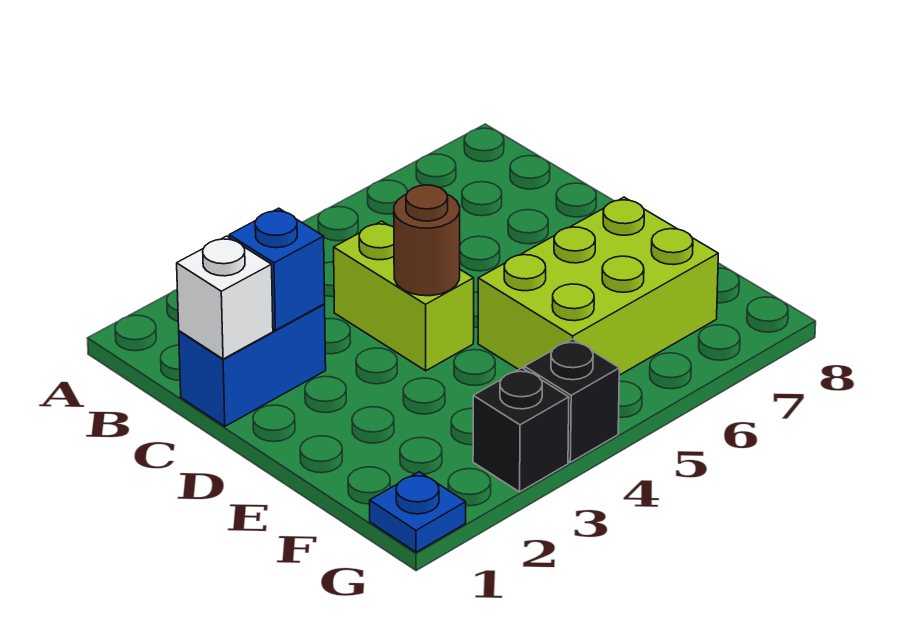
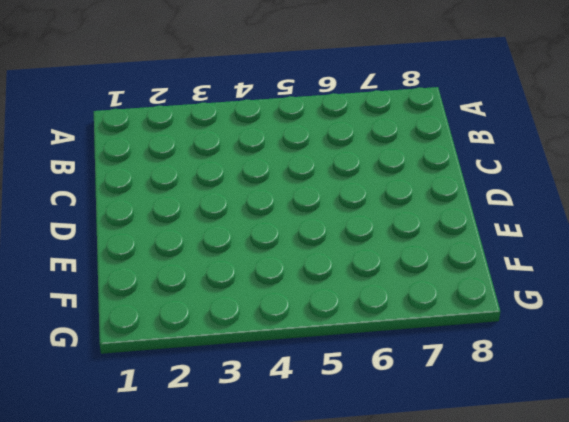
none -> blue brick C1:C2 level 1
none -> lime brick C4:D4 level 1

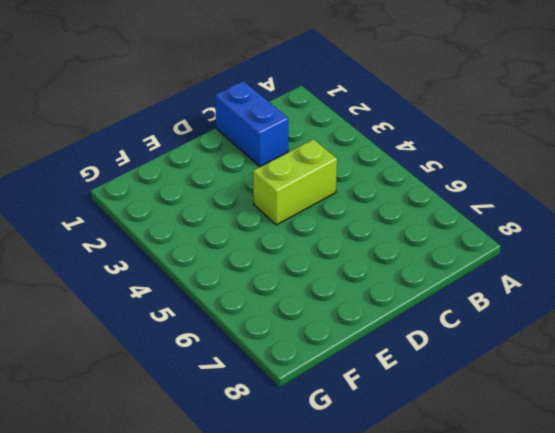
none -> lime brick E5:F7 level 1
none -> blue plate G1 level 1

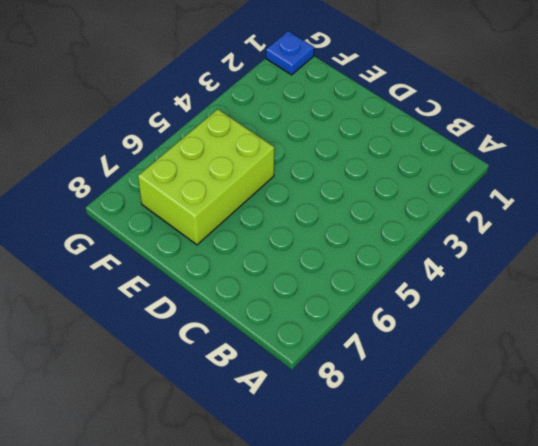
none -> blue brick C1:C2 level 1
none -> lime brick C4:D4 level 1

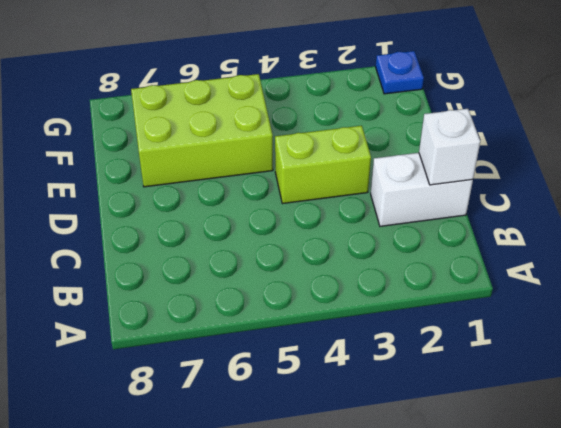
white brick C1:C2 level 1 -> blue brick C1:C2 level 1
lime brick D3:D4 level 1 -> lime brick C4:D4 level 1
none -> black brick G3 level 1
none -> black brick G4 level 1

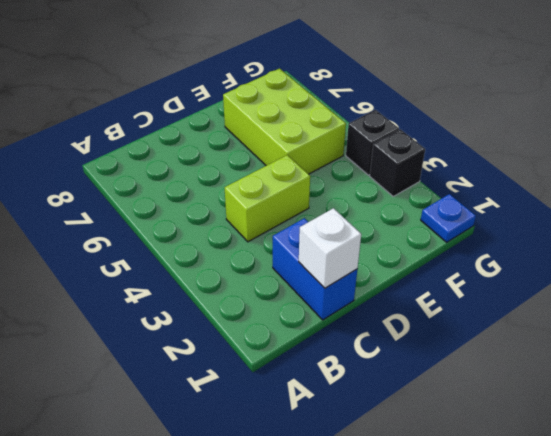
none -> blue brick C2 level 2
none -> brown round brick D4 level 2

